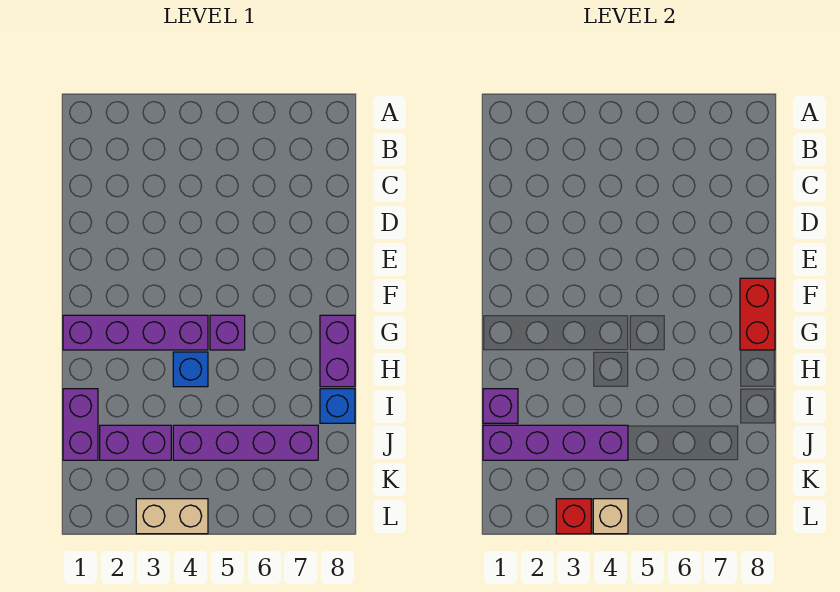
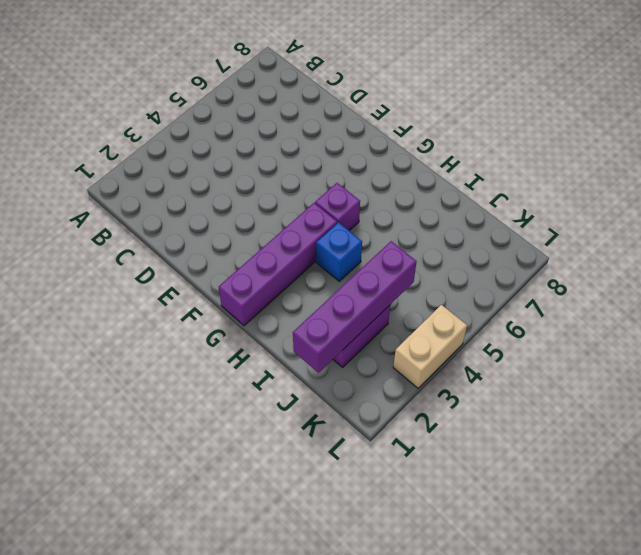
none -> purple brick G8:H8 level 1
none -> purple brick I1:J1 level 1
none -> blue brick I8 level 1

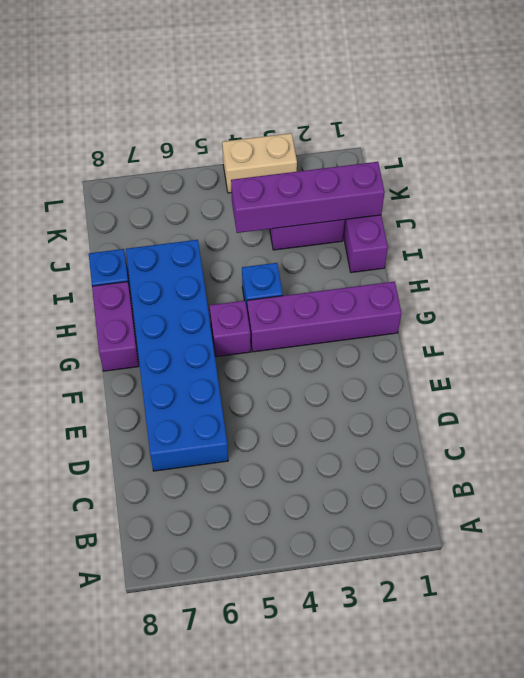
blue brick D6:I7 level 1 -> none
none -> purple brick J4:J7 level 1
none -> red brick F8:G8 level 2
none -> purple brick I1 level 2

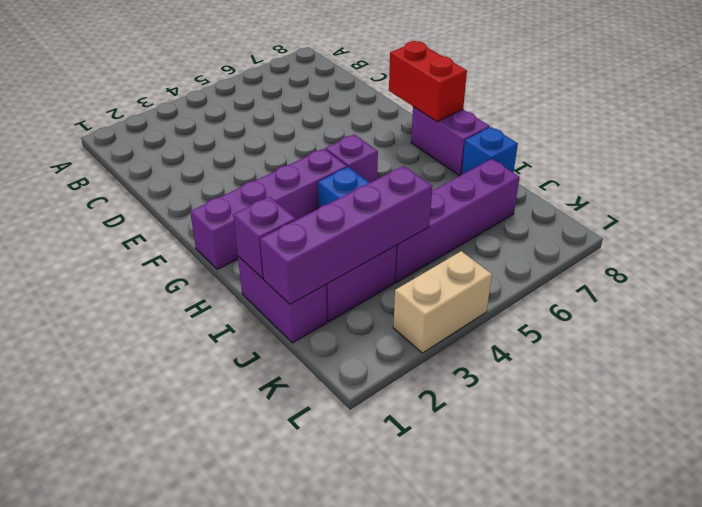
none -> red brick L3 level 2
none -> tan brick L4 level 2

